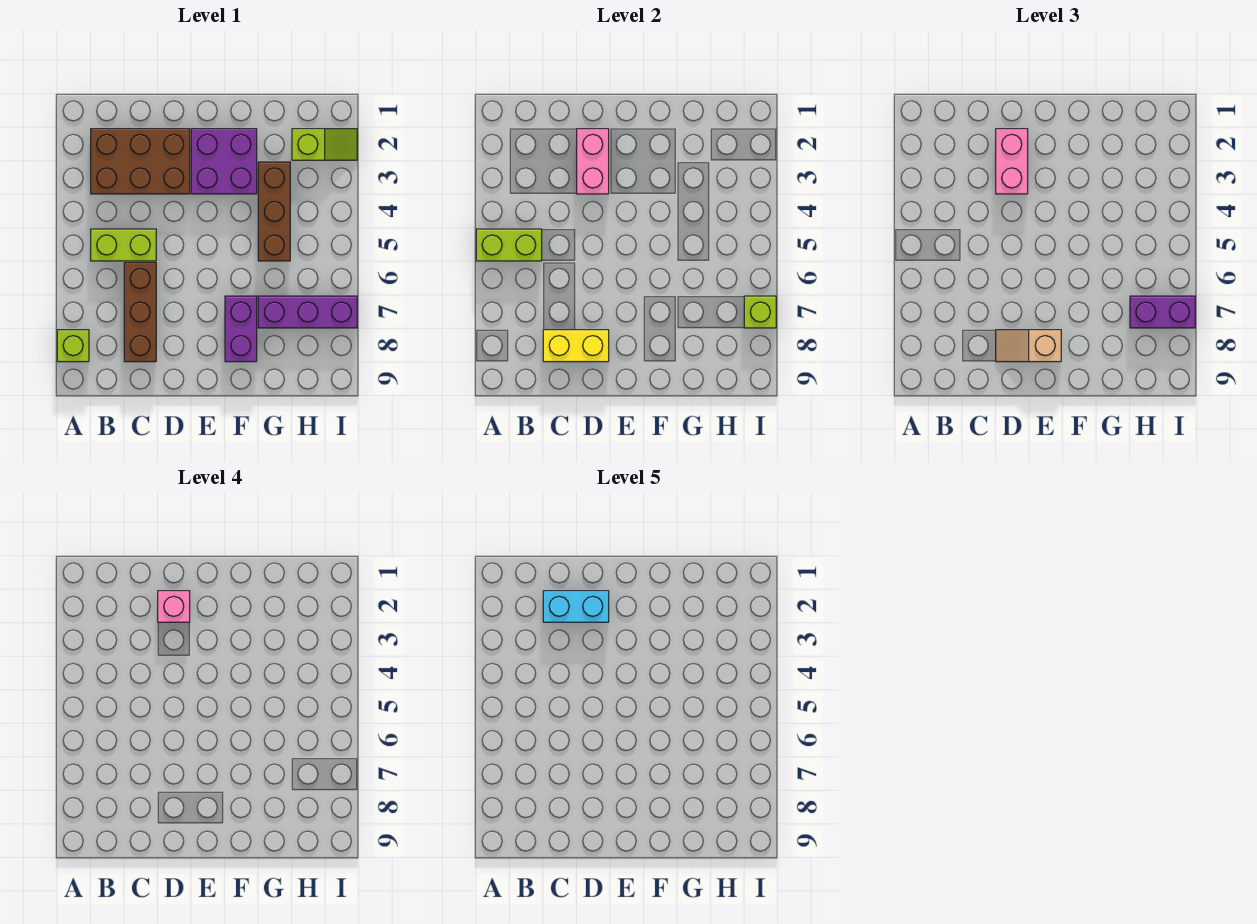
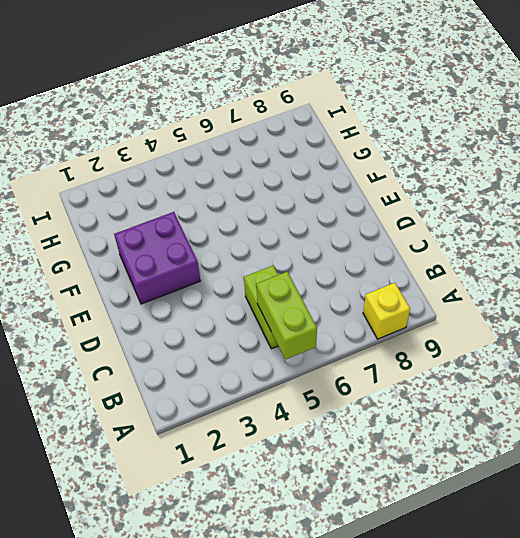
yellow brick A8 level 1 -> lime brick A8 level 1
none -> brown brick B2:D3 level 1
none -> brown brick C6:C8 level 1
none -> purple brick F7:F8 level 1

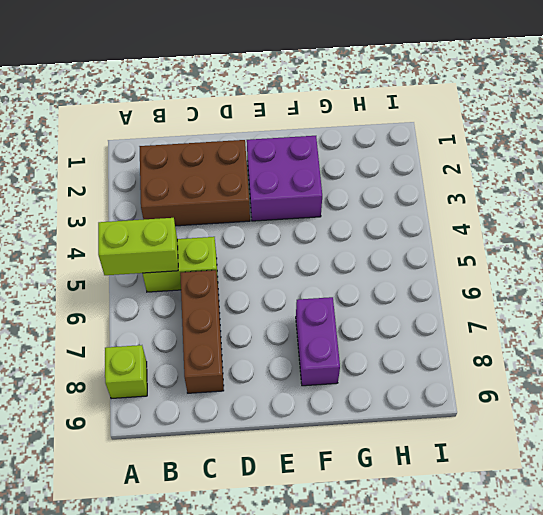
none -> brown brick G3:G5 level 1
none -> purple brick G7:I7 level 1
none -> lime slope H2:I2 level 1 top H

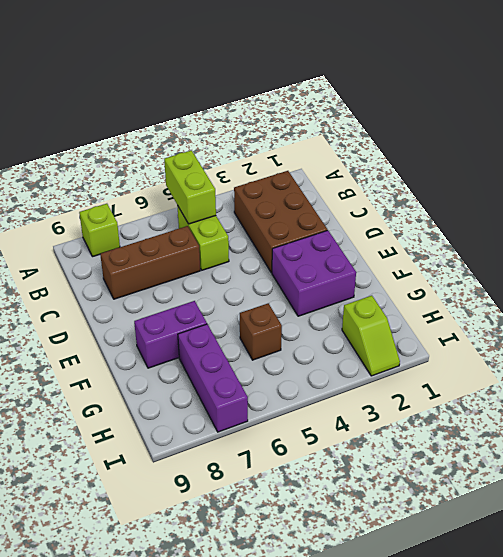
brown brick G5 level 1 -> brown brick G3:G5 level 1
none -> yellow brick C8:D8 level 2
none -> pink brick D2:D3 level 2
none -> lime brick I7 level 2

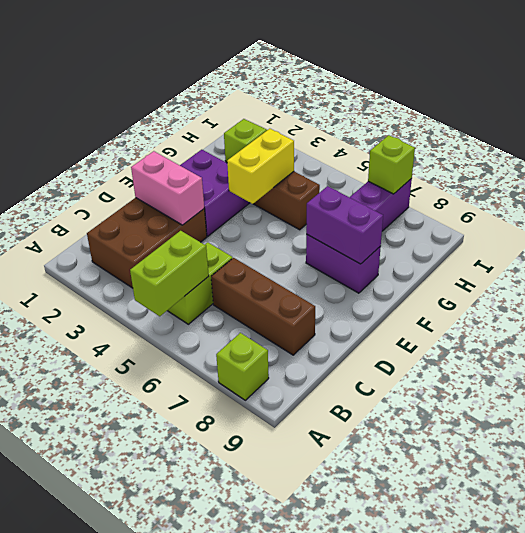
yellow brick F4:G4 level 2 -> yellow brick C8:D8 level 2
purple brick F7:F8 level 2 -> purple brick H7:I7 level 3
none -> pink brick D2:D3 level 3
none -> tan slope D8:E8 level 3 top E
none -> pink brick D2 level 4

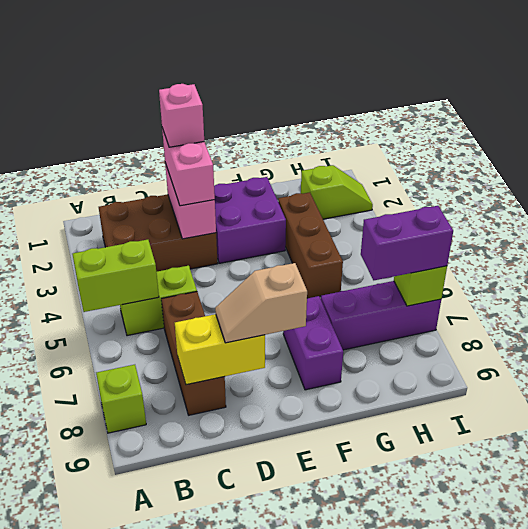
none -> cyan brick C2:D2 level 5

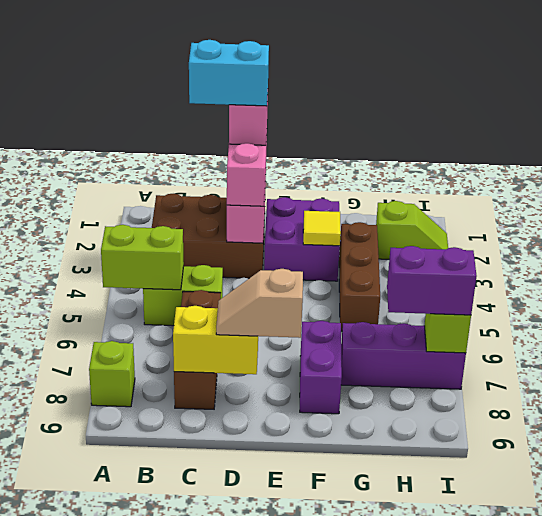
yellow tile F3 level 2 -> none

